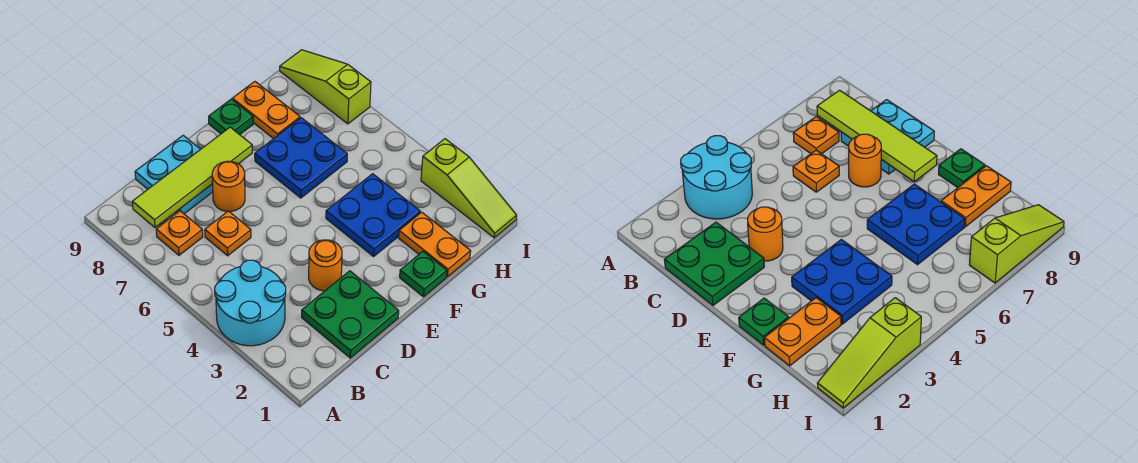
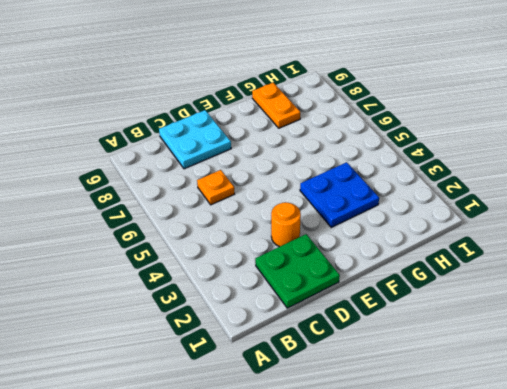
none -> cyan round brick A3:B4 level 1
none -> orange plate B7 level 1
none -> orange round brick D7 level 1

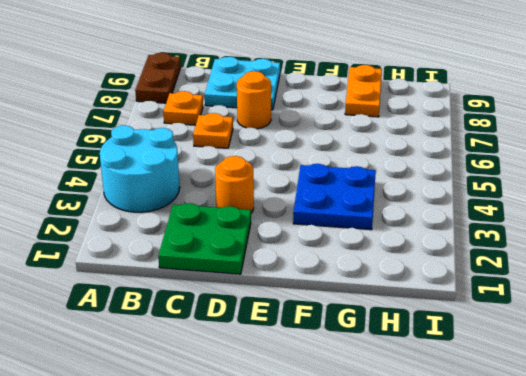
brown plate A8:A9 level 1 -> none
none -> green plate F1 level 1
none -> blue plate F6:G7 level 1
none -> green plate F9 level 1

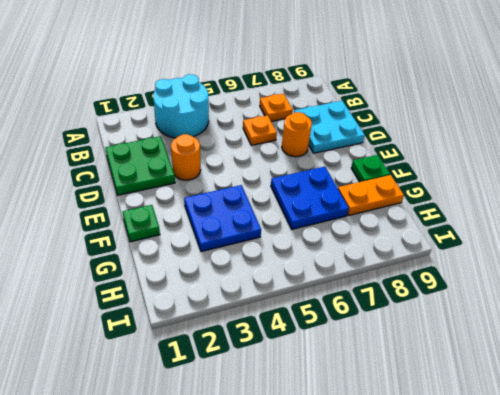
none -> orange plate G1:G2 level 1
none -> lime slope I1:I3 level 1 top 3
none -> lime slope I7:I9 level 1 top 7

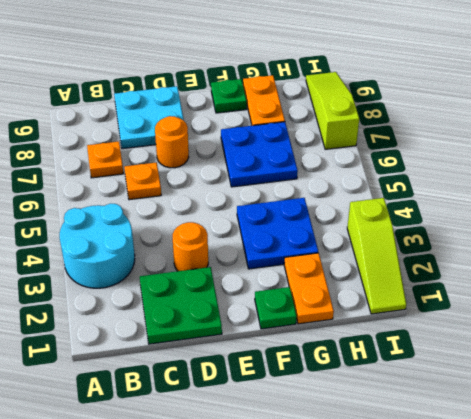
none -> lime tile B8:E8 level 2

